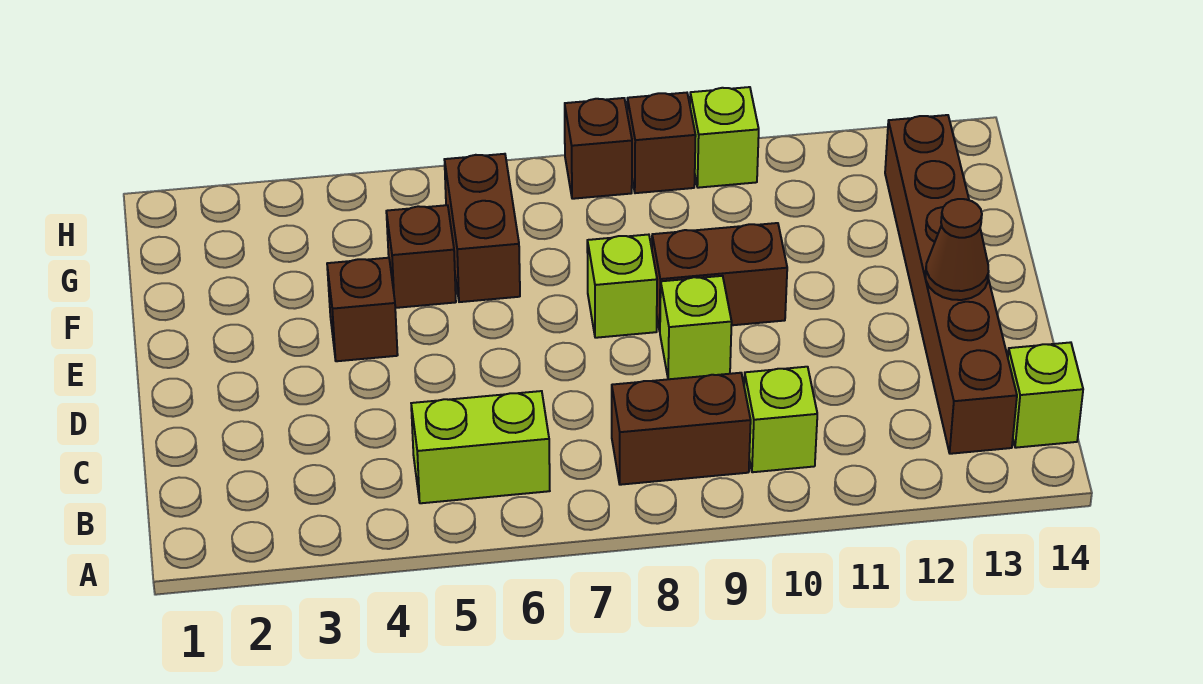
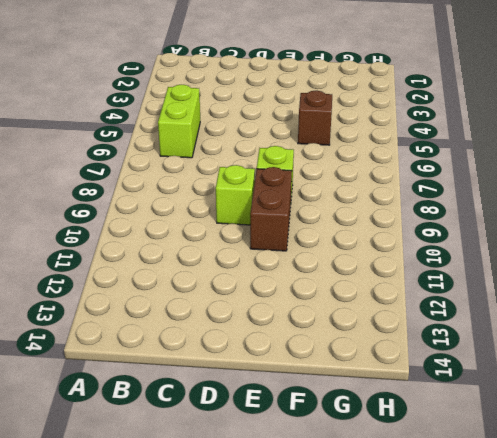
none -> brown brick B8:B9 level 1
none -> lime brick B10 level 1
none -> brown brick B13:G13 level 1

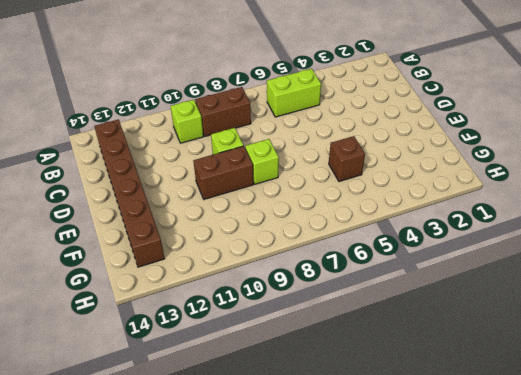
none -> lime brick B14 level 1
none -> brown brick E4 level 1
none -> brown brick F6:G6 level 1

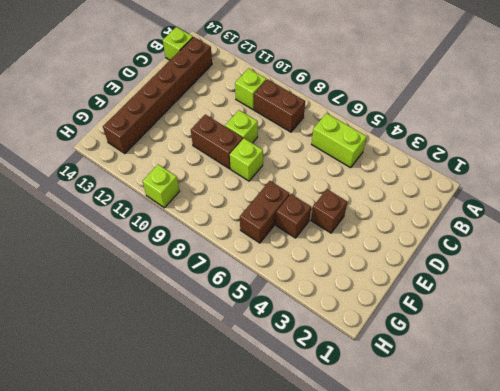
none -> brown brick H8 level 1
none -> brown brick H9 level 1
none -> brown cone D13 level 2

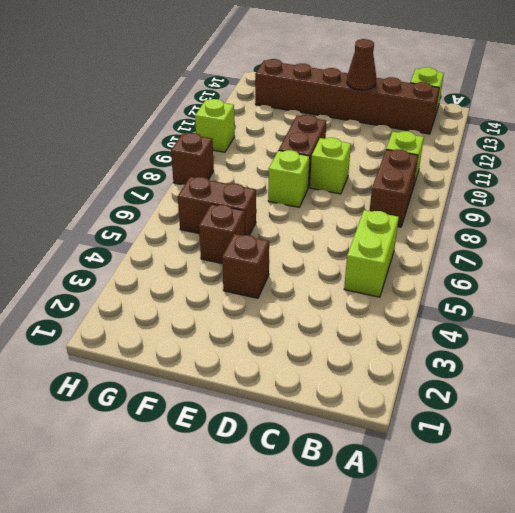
none -> brown brick H9 level 1

